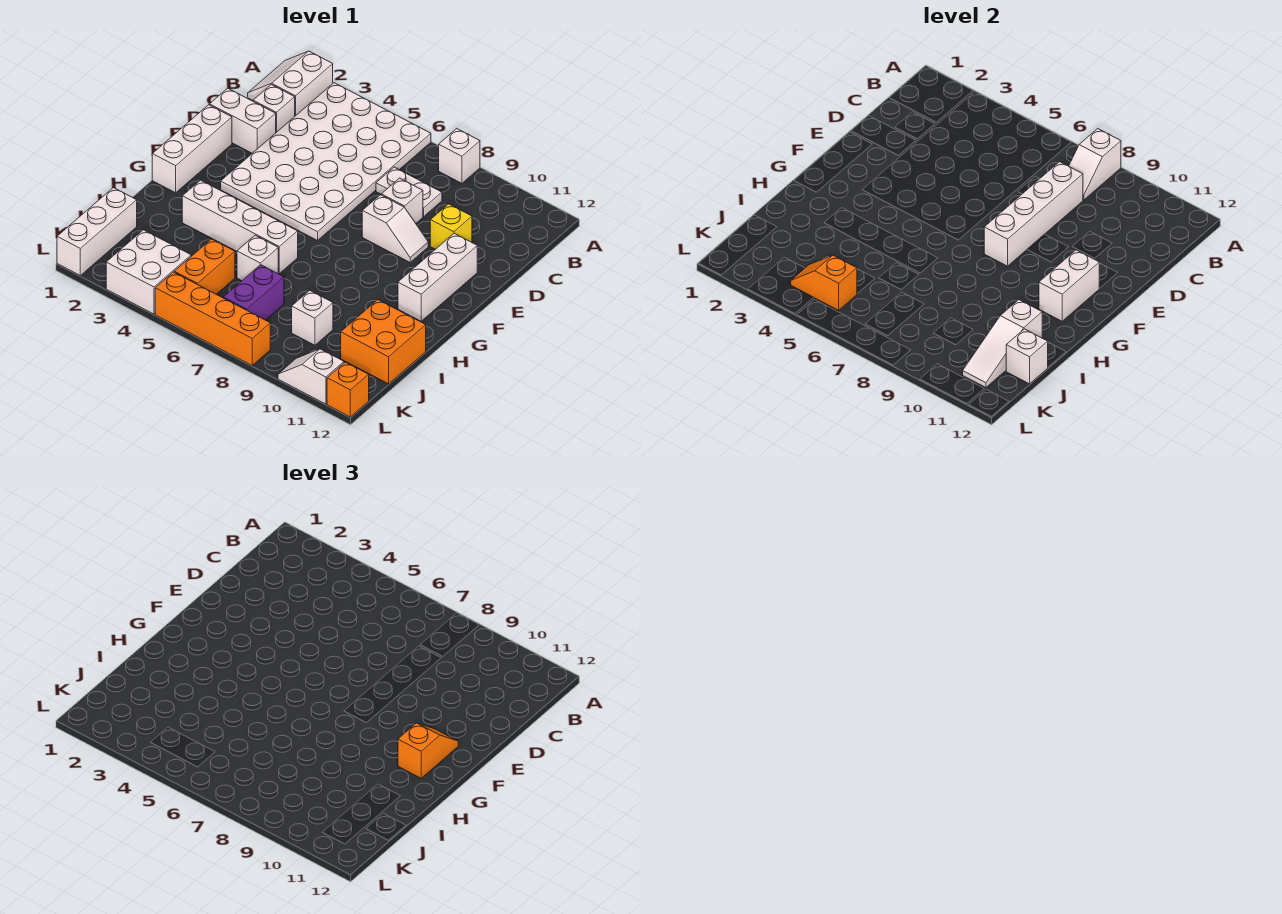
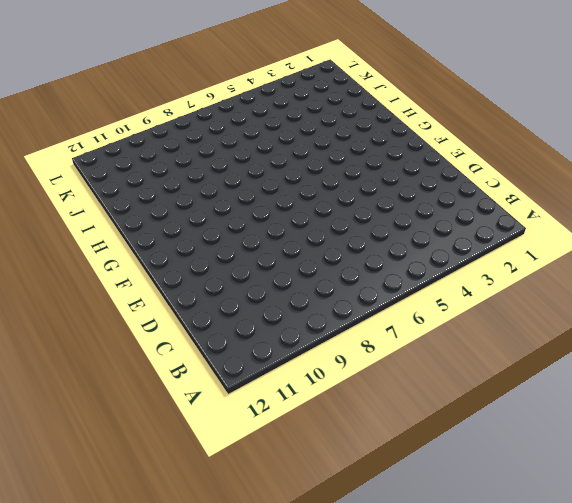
none -> white slope A1:B2 level 1 top 2
none -> white plate A3:F6 level 1
none -> white brick A8 level 1

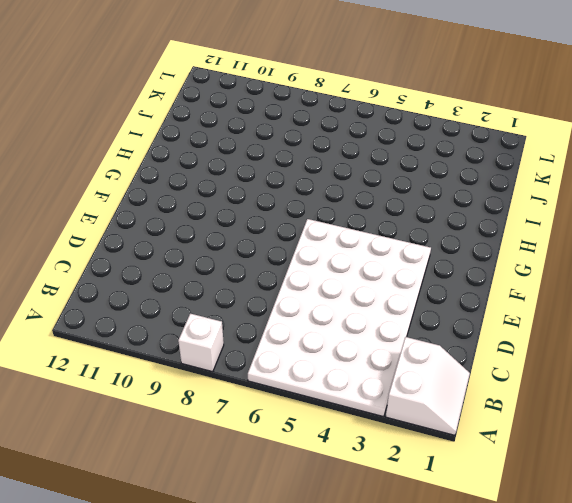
none -> white brick C2 level 1
none -> white plate C7:C8 level 1
none -> white brick D1:D2 level 1

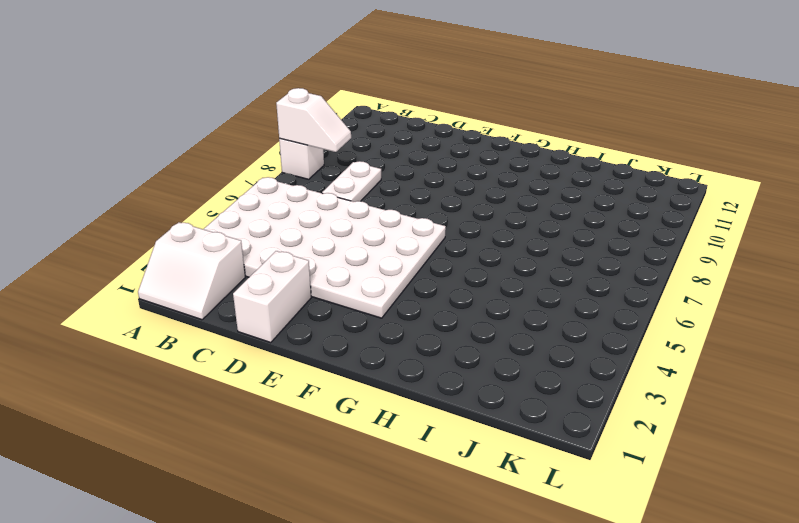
none -> white brick C2 level 1
none -> white brick D8 level 1
none -> yellow brick D10 level 1

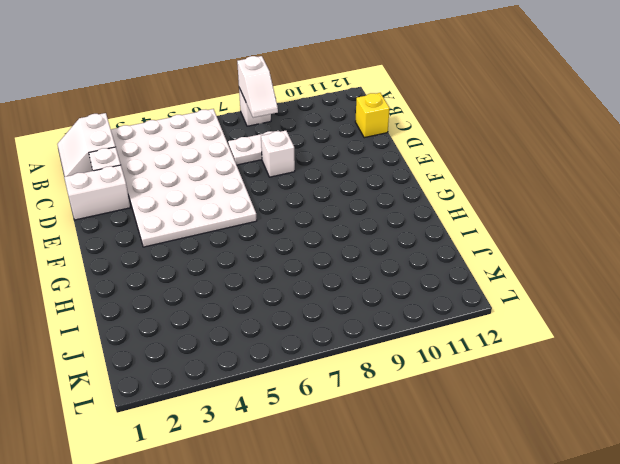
yellow brick C12 level 1 -> yellow brick D10 level 1
none -> white brick E1:G1 level 1
none -> white slope E8:E9 level 1 top 8
none -> white brick E11:G11 level 1

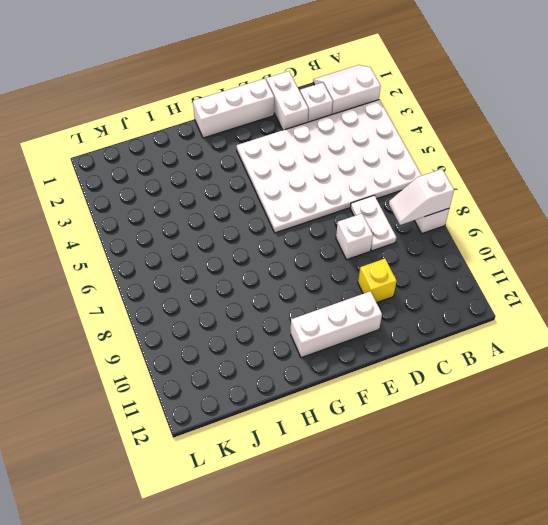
none -> white slope E8:E9 level 1 top 8
none -> white brick H3:H6 level 1
none -> white brick I6 level 1

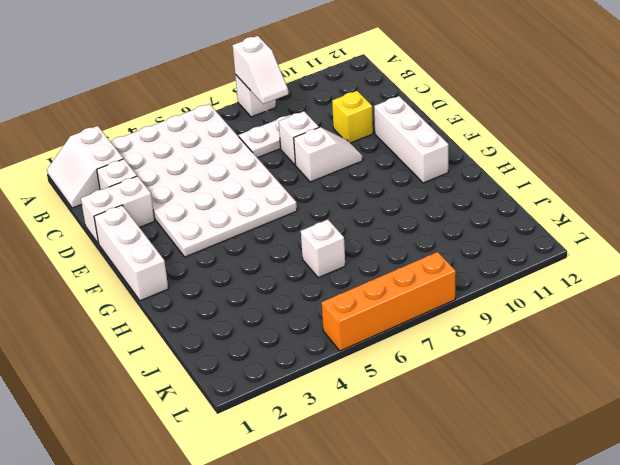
none -> white brick H3:H6 level 1
none -> orange brick I11:J12 level 1
none -> white brick J1:L1 level 1

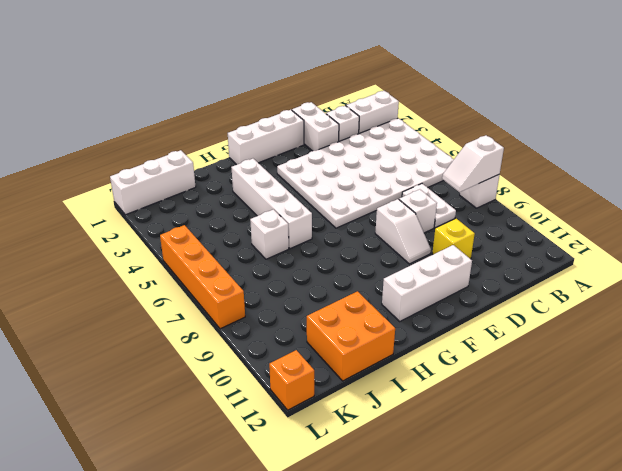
none -> orange brick J5:K5 level 1
none -> purple brick J7:K7 level 1
none -> white brick J9 level 1

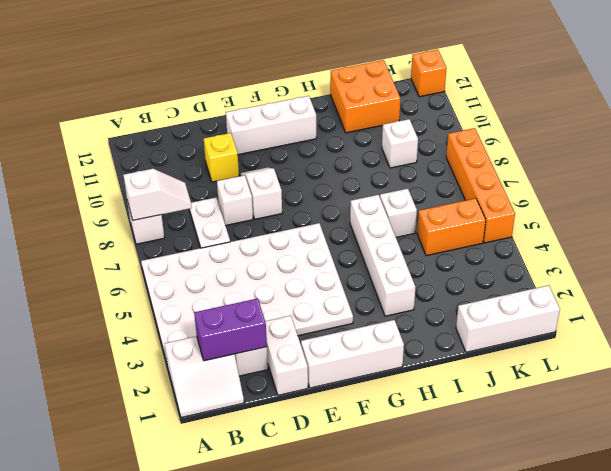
purple brick B2:C2 level 2 -> purple brick J7:K7 level 1
none -> white brick K3:L4 level 1
none -> white slope L10:L11 level 1 top 11
none -> white brick C8:F8 level 2

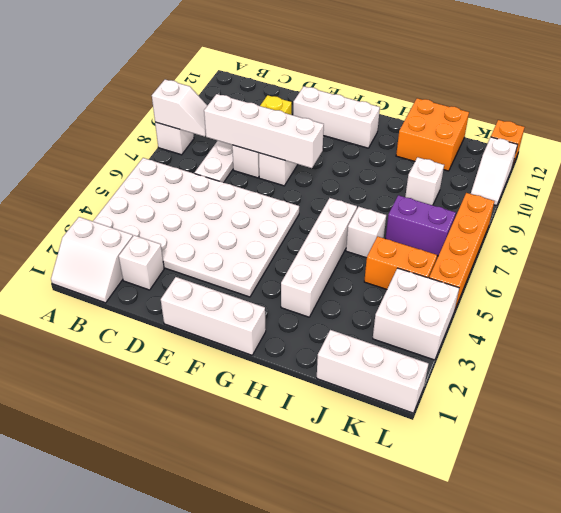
none -> white brick D1:D2 level 1
none -> white brick F11:G11 level 2
none -> white slope I11:K11 level 2 top I

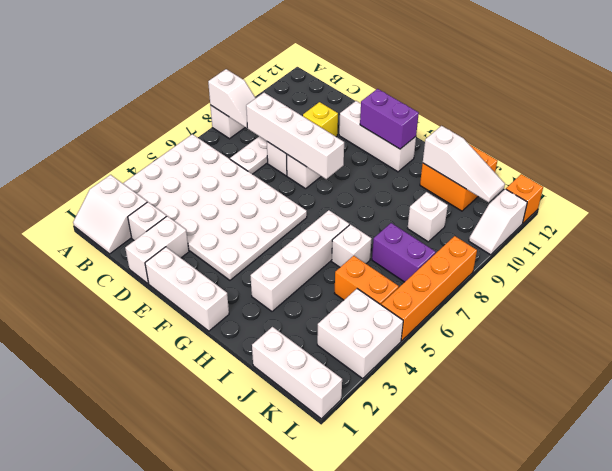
purple brick F11:G11 level 2 -> white brick F11:G11 level 2
none -> white brick J12 level 2
none -> orange slope K4:K5 level 2 top 5
none -> orange slope F11:G11 level 3 top G

